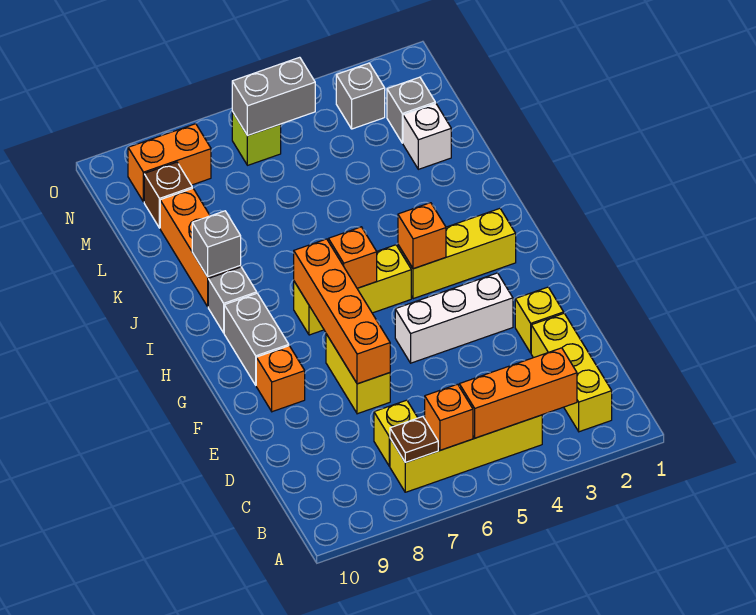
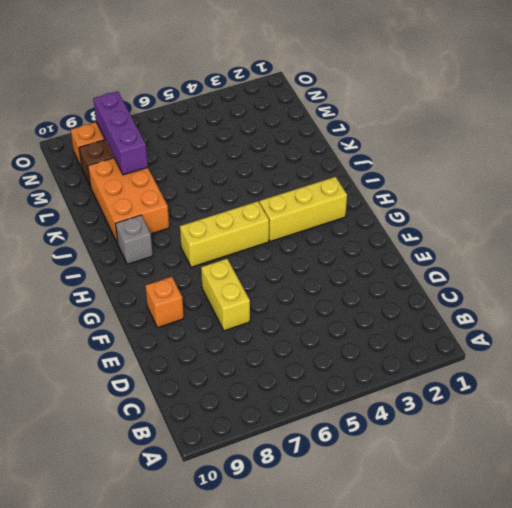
orange brick J8:L9 level 1 -> orange brick J9:L9 level 1
purple brick L8:N8 level 2 -> none
none -> yellow brick B2:D2 level 1
none -> yellow brick B4:B7 level 1
none -> yellow brick C7 level 1

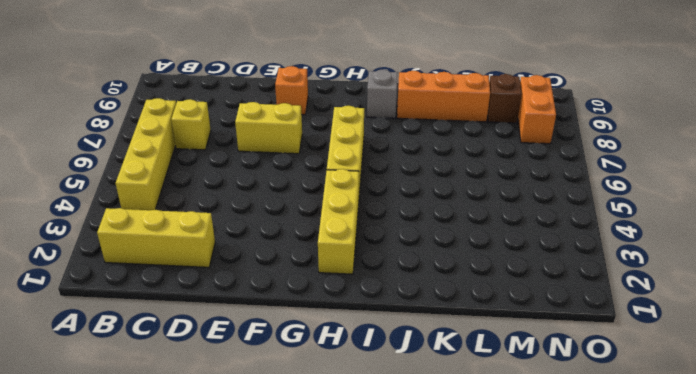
none -> yellow brick E2 level 1
none -> white brick F3:F5 level 1
none -> grey brick G9:H9 level 1

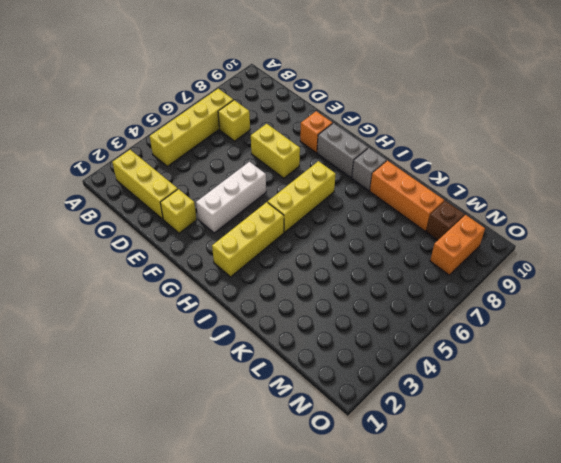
none -> white brick L2 level 1
none -> grey brick M2 level 1
none -> grey brick N3 level 1

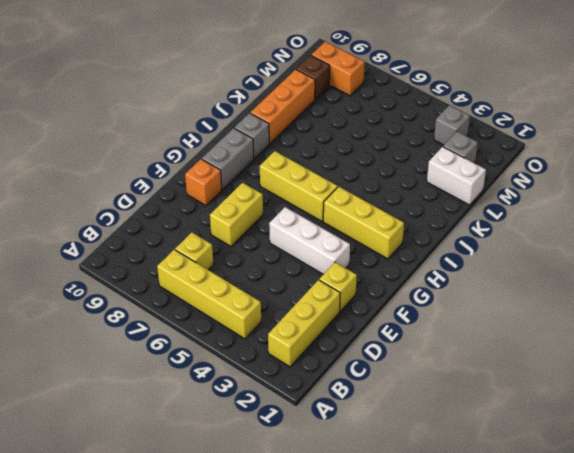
white brick L1:L2 level 1 -> white brick L2 level 1
none -> lime brick N6 level 1
none -> orange brick B3:B5 level 2
none -> orange brick B6 level 2

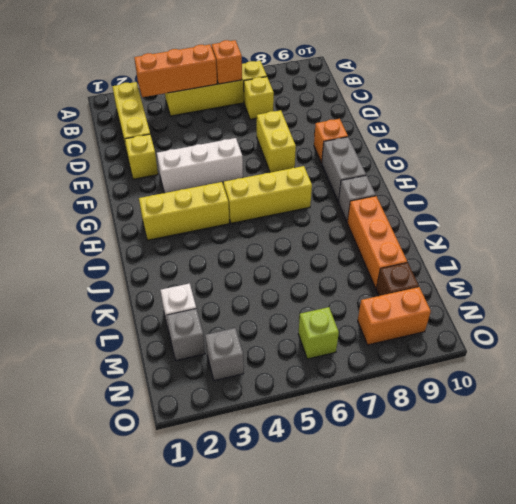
none -> brown plate B7 level 2
none -> orange brick E7:H7 level 2
none -> orange brick H4 level 2

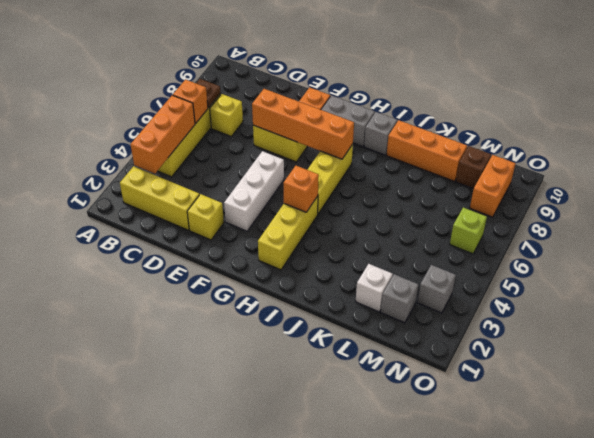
none -> orange brick H6 level 2
none -> grey brick J9 level 2
none -> grey brick N5:N6 level 2

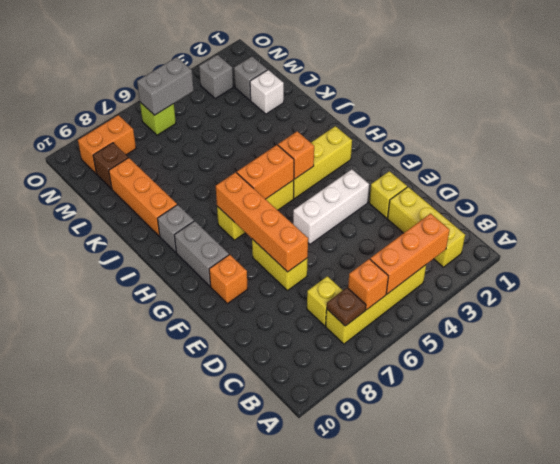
orange brick H5:H6 level 2 -> orange brick H6 level 2
none -> grey brick J9 level 2

